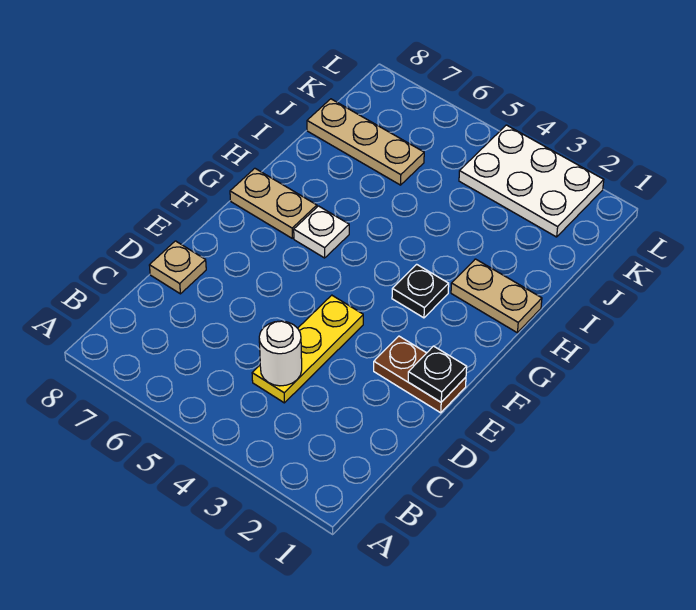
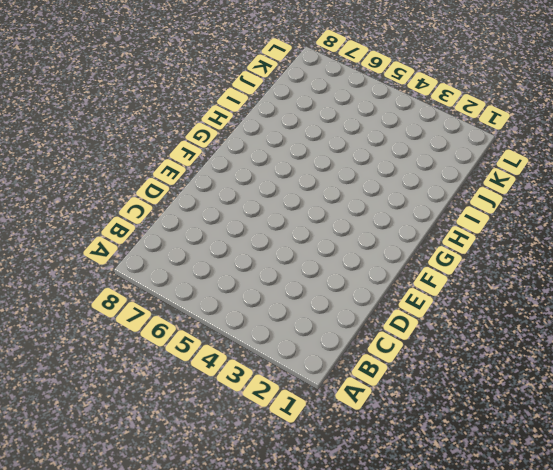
none -> yellow plate C4:E4 level 1
none -> tan plate D8 level 1

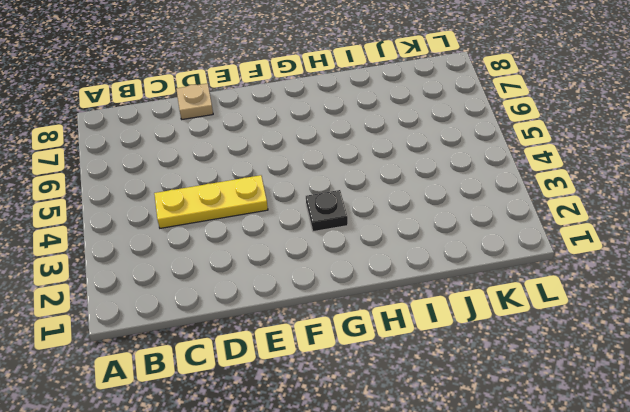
none -> brown plate E1:E2 level 1
none -> white plate G6 level 1

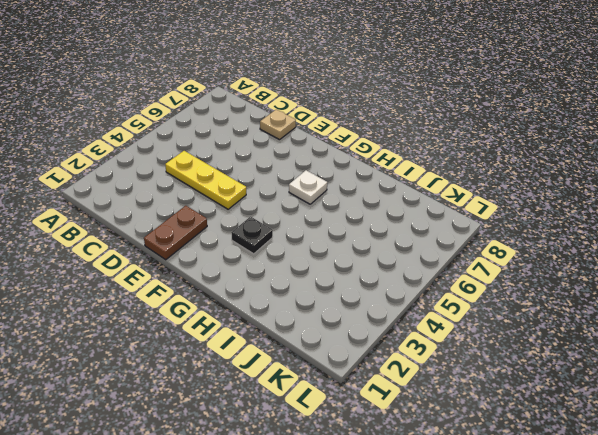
none -> tan plate G7:G8 level 1
none -> tan plate H1:H2 level 1

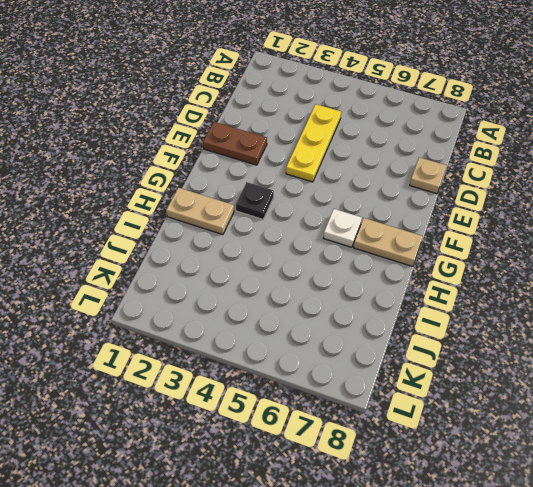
none -> tan plate J6:J8 level 1
none -> white plate K2:L4 level 1

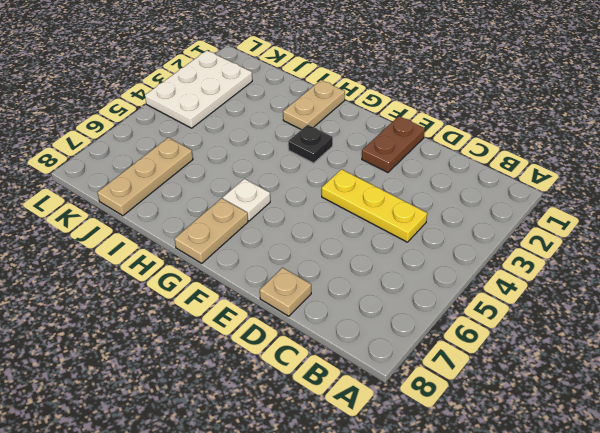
none -> white round brick C4 level 2
none -> black plate E1 level 2

